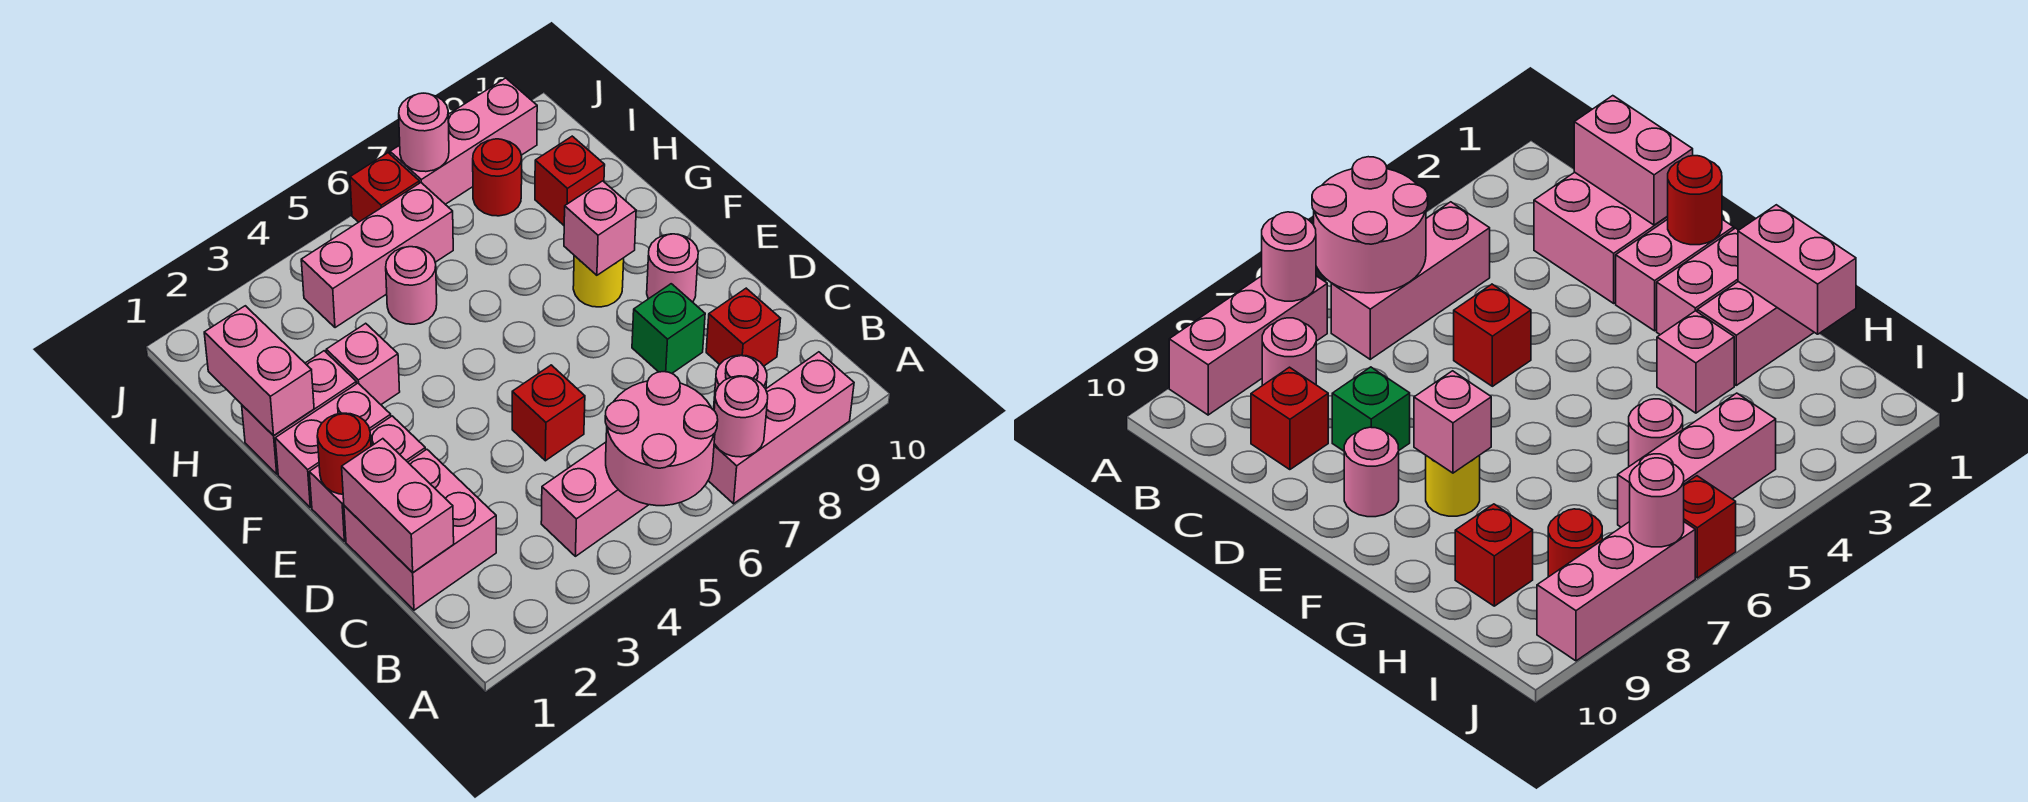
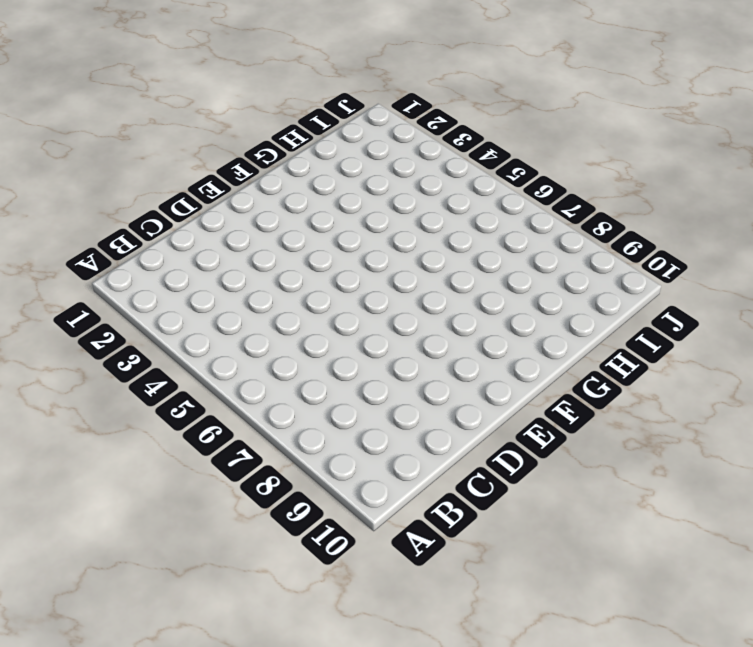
none -> pink brick A7:A9 level 1
none -> pink brick B4:B6 level 1
none -> pink round brick B8 level 1

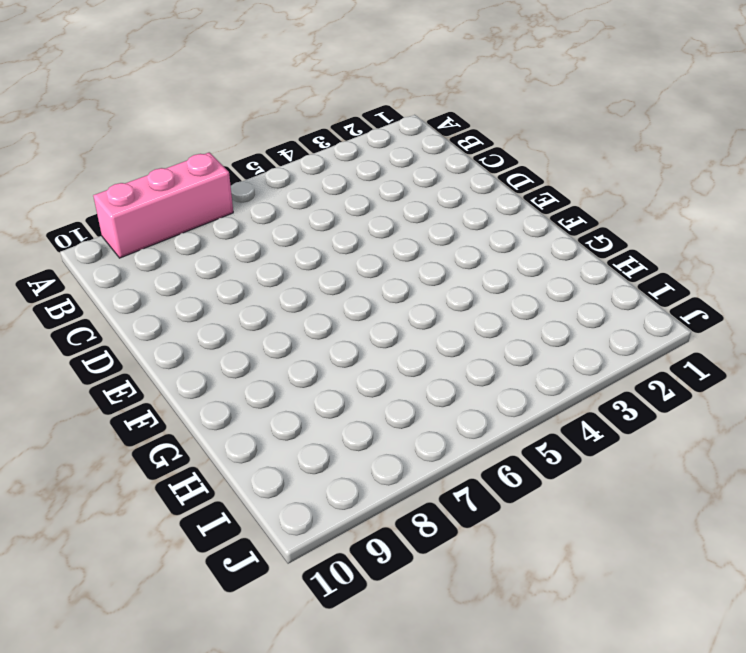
none -> pink brick B4:B6 level 1
none -> pink round brick B8 level 1
none -> pink brick C1:D2 level 1

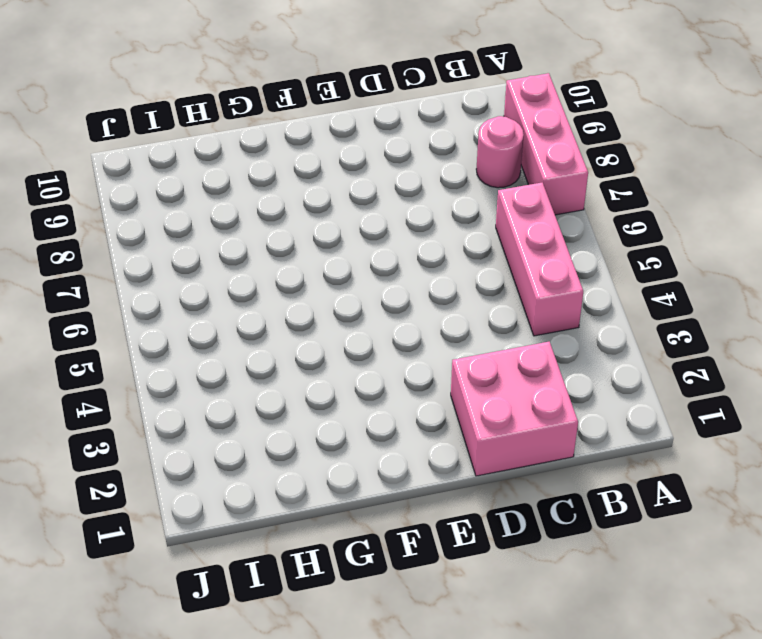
none -> red brick C9 level 1
none -> red brick D5 level 1
none -> green brick D8 level 1

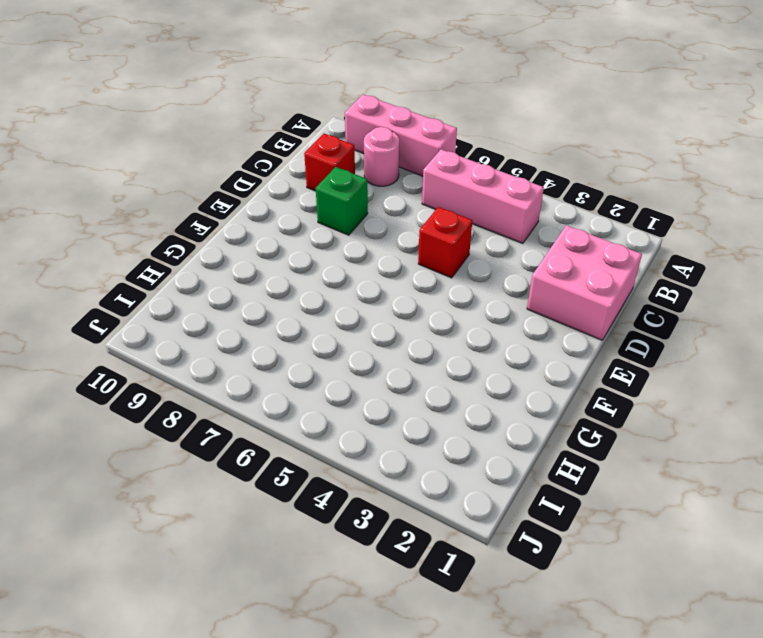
none -> pink brick E1:E2 level 1
none -> pink round brick E9 level 1
none -> pink brick F1:F2 level 1

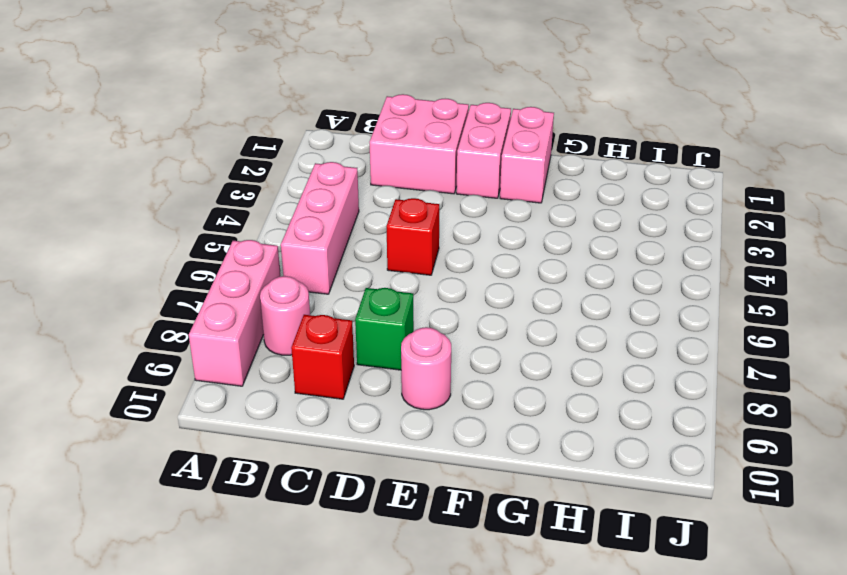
none -> yellow round brick F8 level 1
none -> pink brick G1:G2 level 1
none -> pink brick G3 level 1

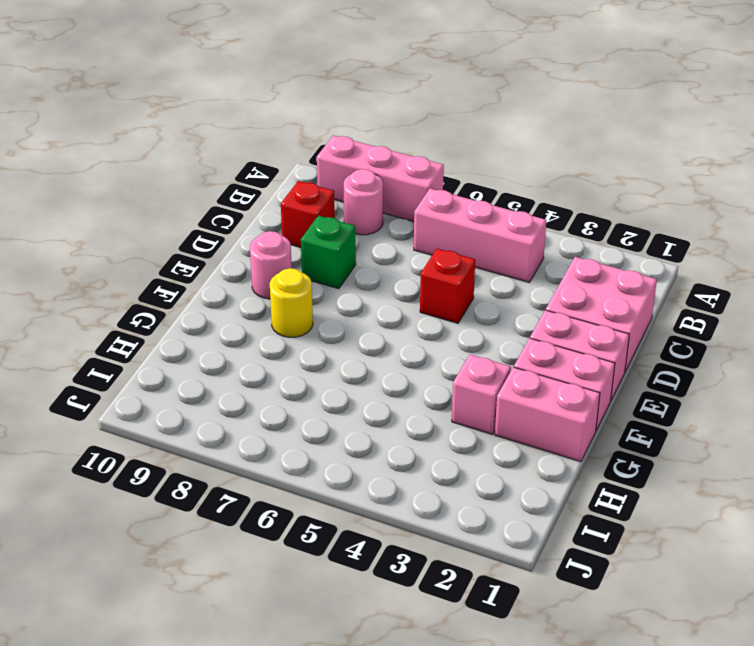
none -> pink round brick H5 level 1
none -> red brick H9 level 1
none -> pink brick I4:I6 level 1

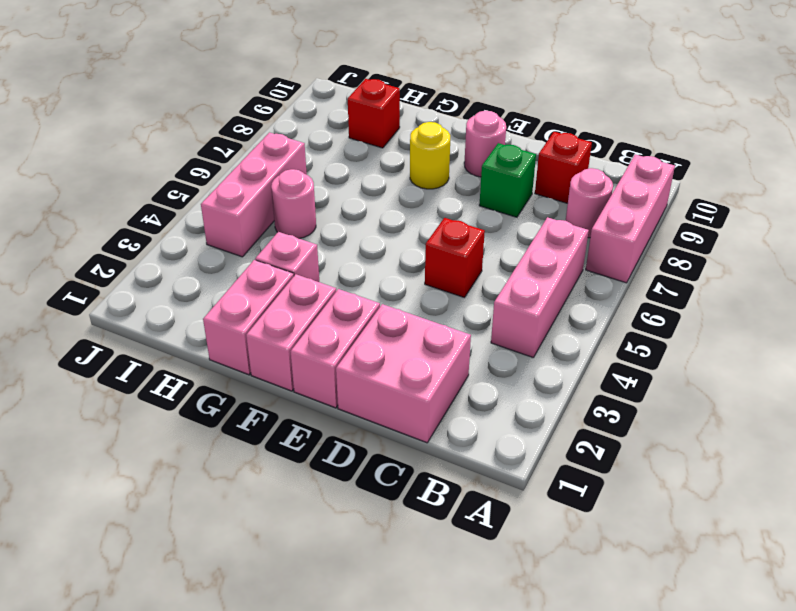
none -> red round brick I8 level 1
none -> red brick J6 level 1
none -> pink brick J7:J9 level 1

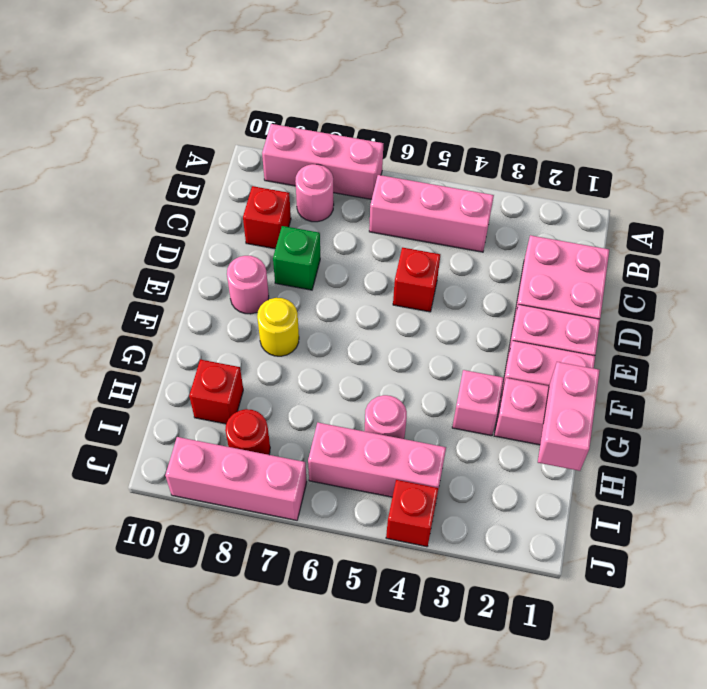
red brick J4 level 1 -> red brick J6 level 1
none -> pink round brick A5:B6 level 2
none -> pink round brick A7 level 2
none -> pink brick C1:D1 level 2

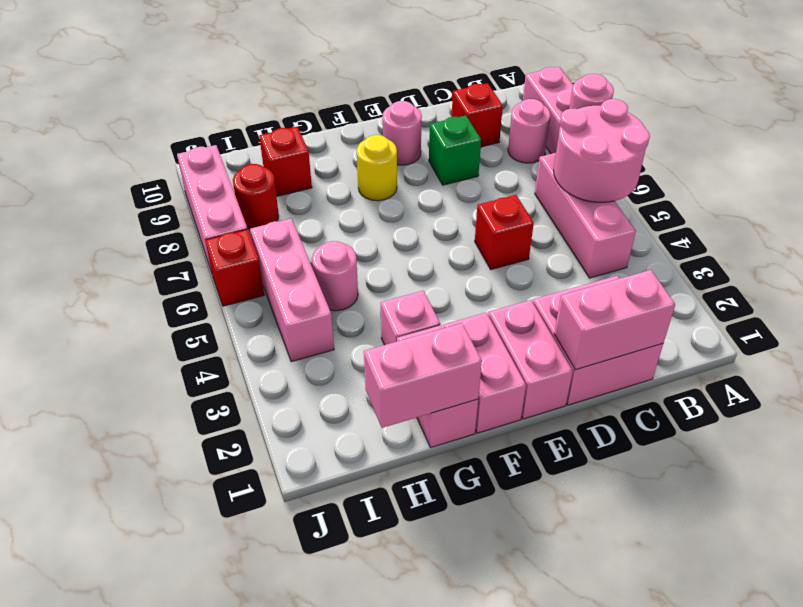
none -> red round brick E1 level 2
none -> pink brick F8 level 2
none -> pink round brick J7 level 2

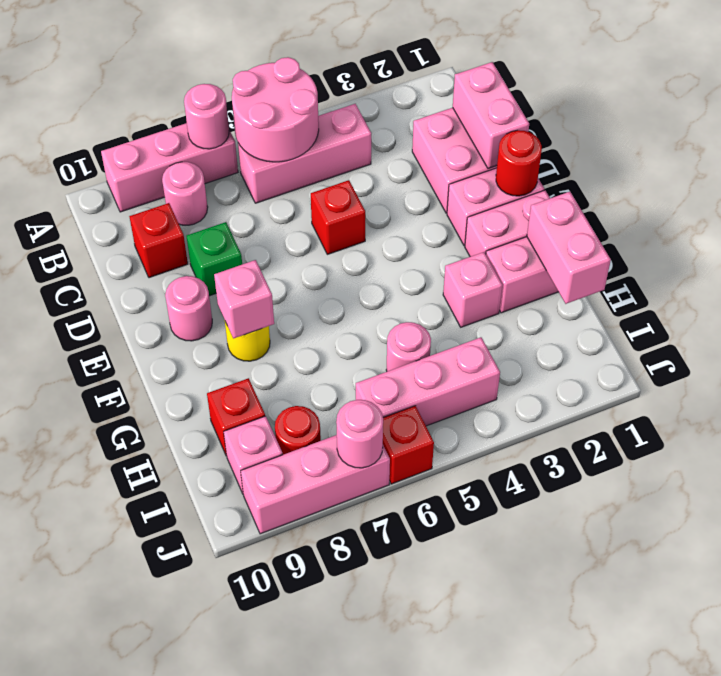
pink brick I9 level 1 -> none

